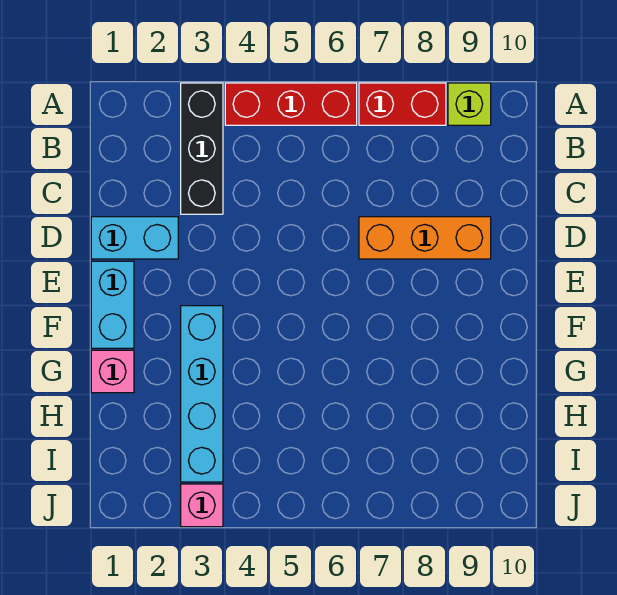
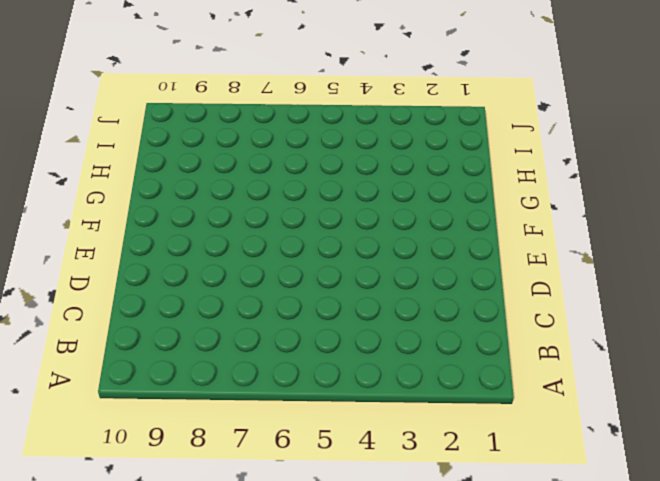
none -> black brick A3:C3 level 1
none -> red brick A4:A6 level 1

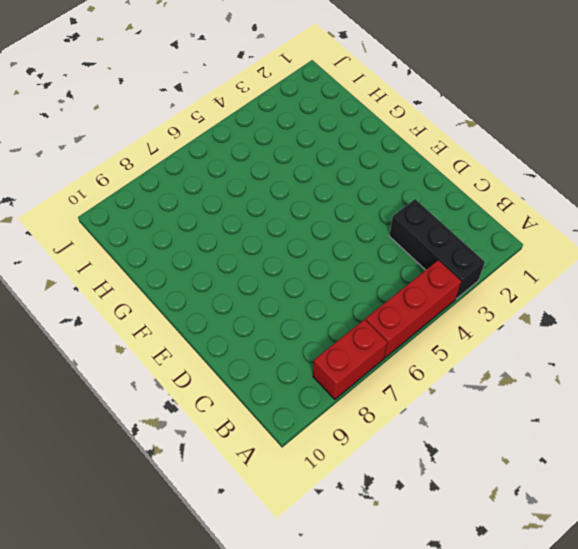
none -> lime brick A9 level 1
none -> cyan brick D1:D2 level 1

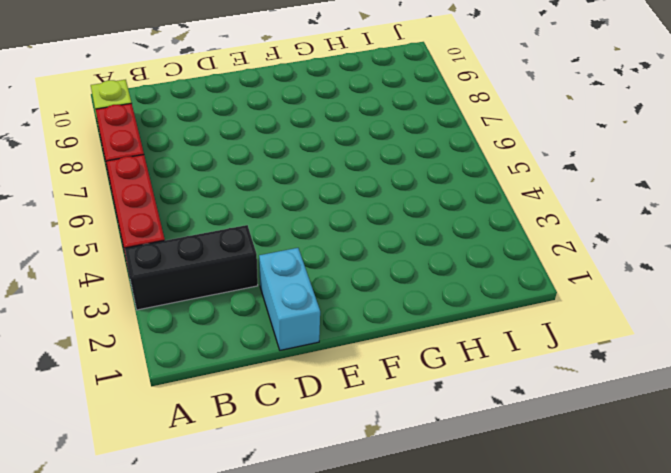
none -> orange brick D7:D9 level 1
none -> cyan brick E1:F1 level 1

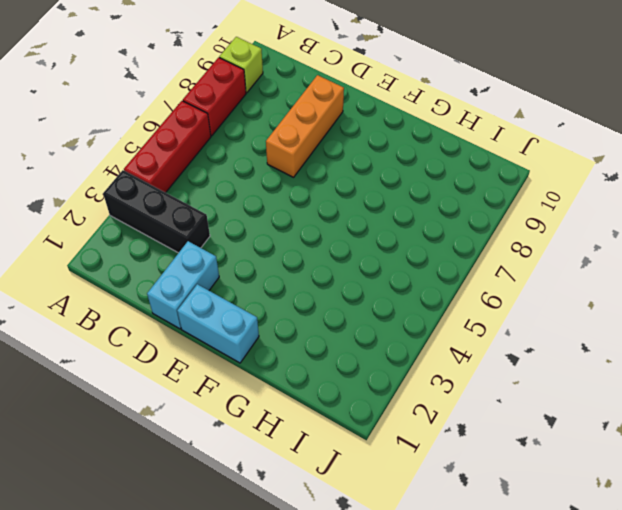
none -> cyan brick F3:I3 level 1
none -> pink brick G1 level 1

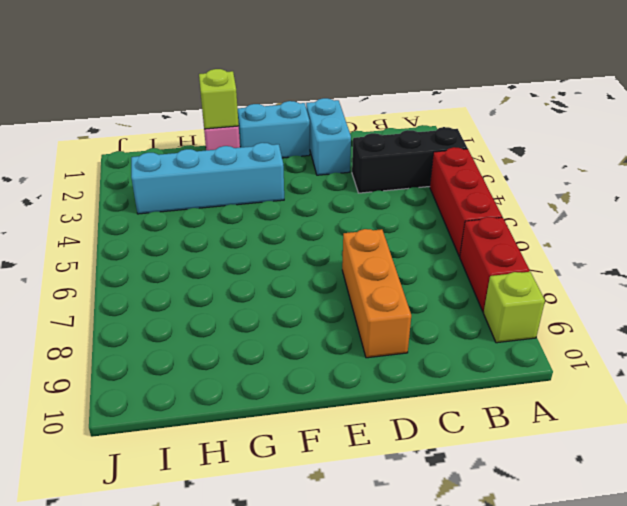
lime brick G1 level 2 -> none
none -> pink brick J3 level 1

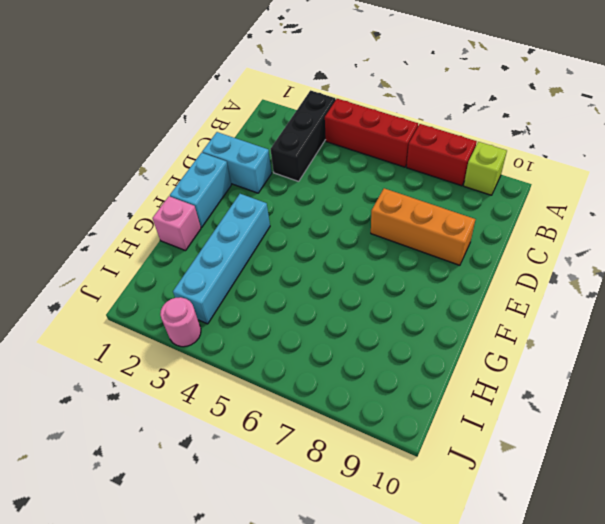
pink round brick J3 level 1 -> pink brick J3 level 1

